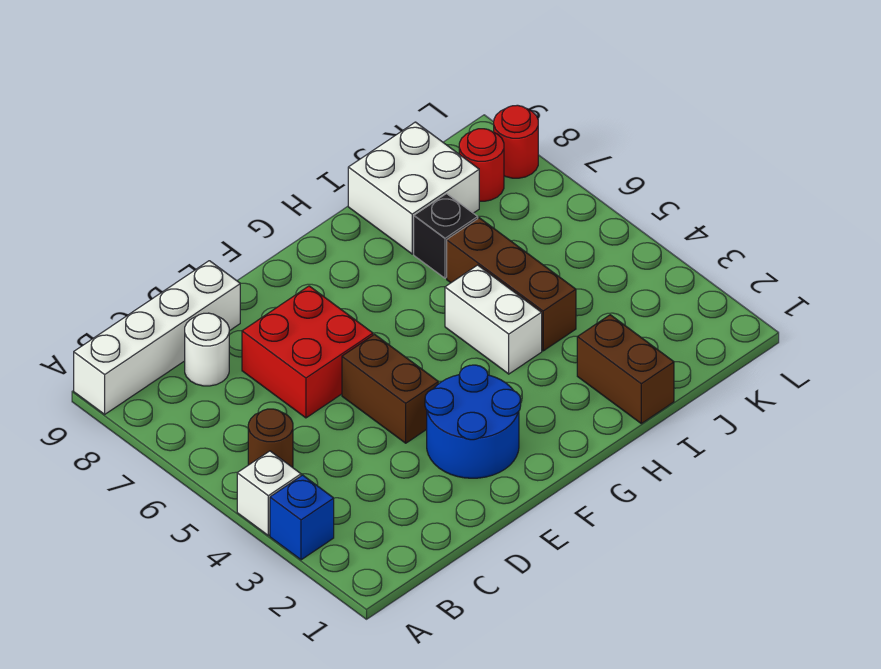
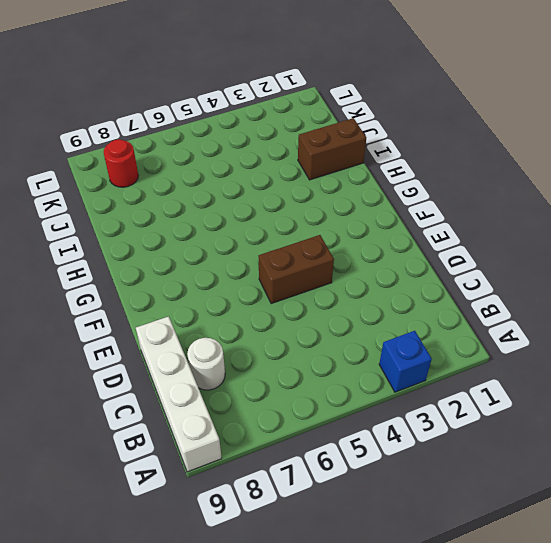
none -> white brick A4 level 1
none -> brown round brick B5 level 1
none -> red brick D6:E7 level 1

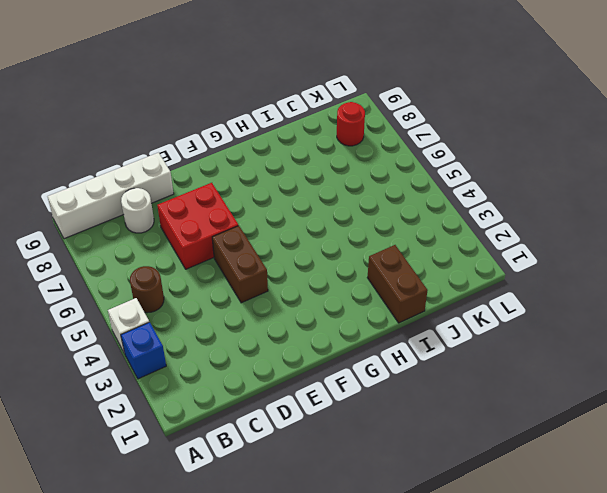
none -> blue round brick E2:F3 level 1
none -> white brick H4:H5 level 1
none -> brown brick I4:I6 level 1

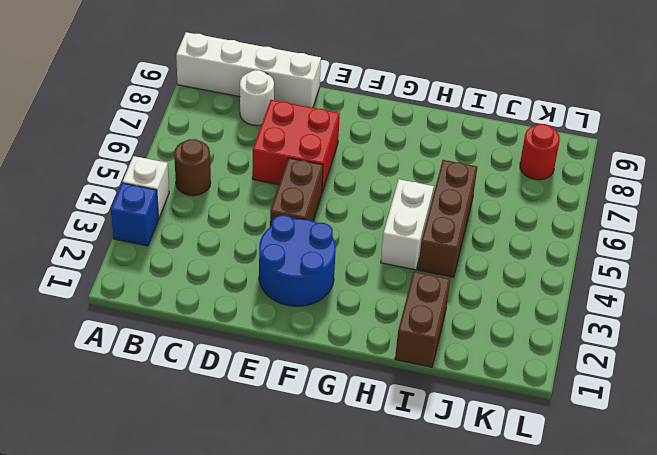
none -> black brick I7 level 1
none -> white brick I8:J9 level 1
none -> red round brick L8 level 1

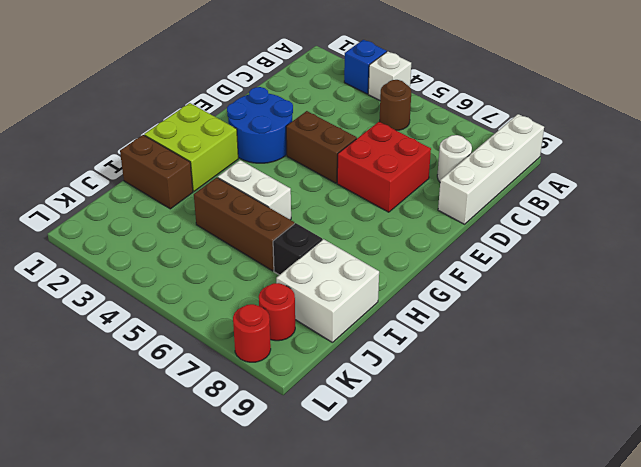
lime brick G1:H2 level 1 -> none

